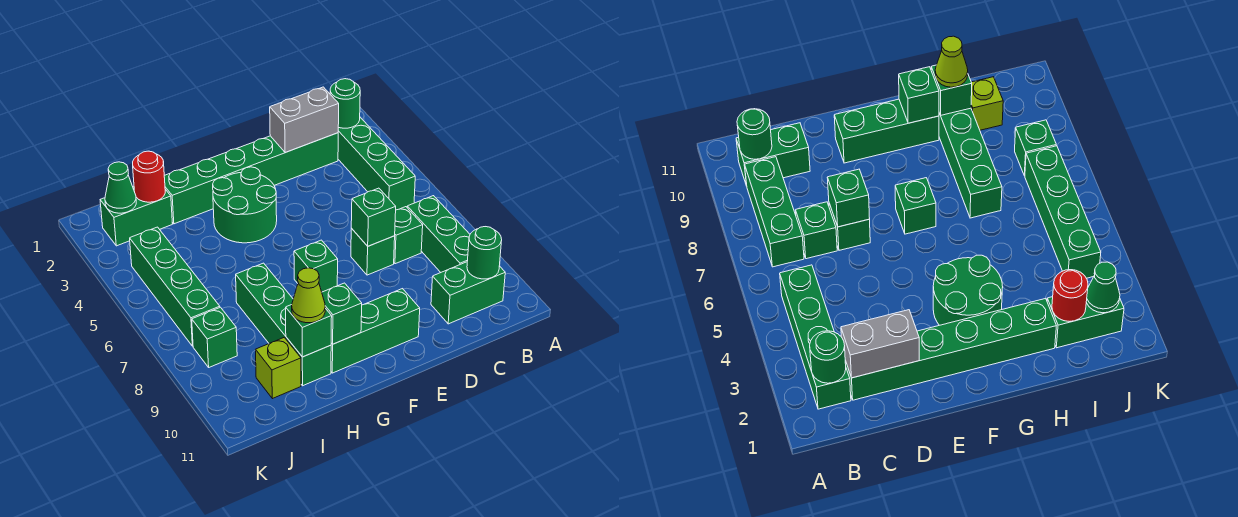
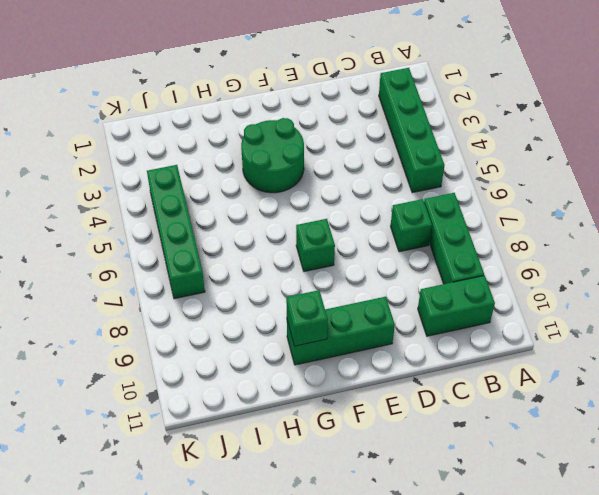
none -> green brick C2:H2 level 1
none -> green brick D7 level 1
none -> green brick H7:H10 level 1

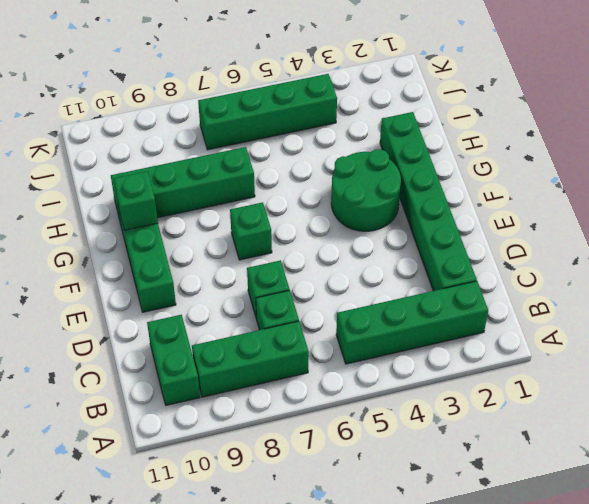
none -> green brick I2:J2 level 1
none -> lime brick I10 level 1
none -> green brick J8 level 1

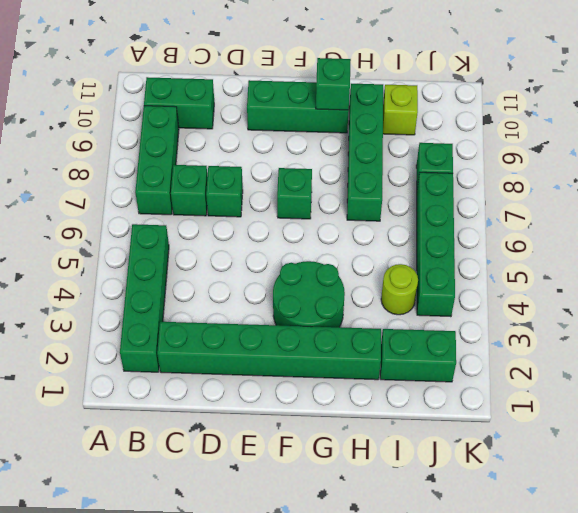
lime round brick I4 level 1 -> none
none -> green round brick B2 level 2
none -> green round brick B10 level 2
none -> grey brick C2:D2 level 2

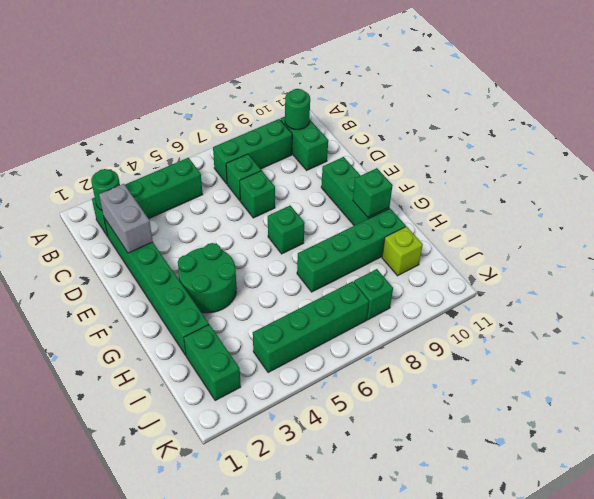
none -> green brick D7 level 2
none -> green brick H10 level 2
none -> red round brick I2 level 2

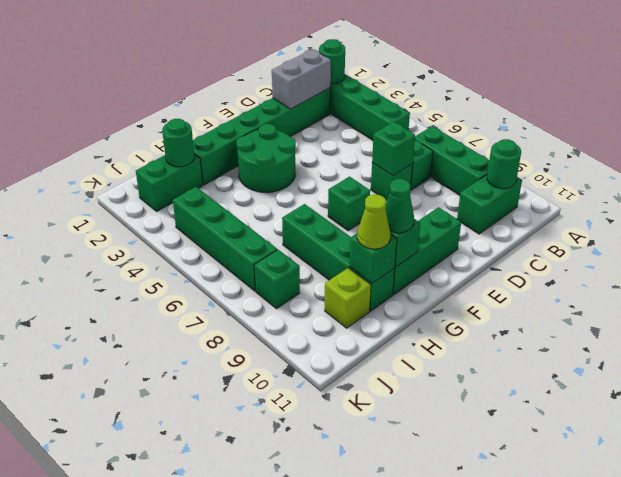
green cone G10 level 3 -> green cone J2 level 2
green round brick I2 level 2 -> red round brick I2 level 2

